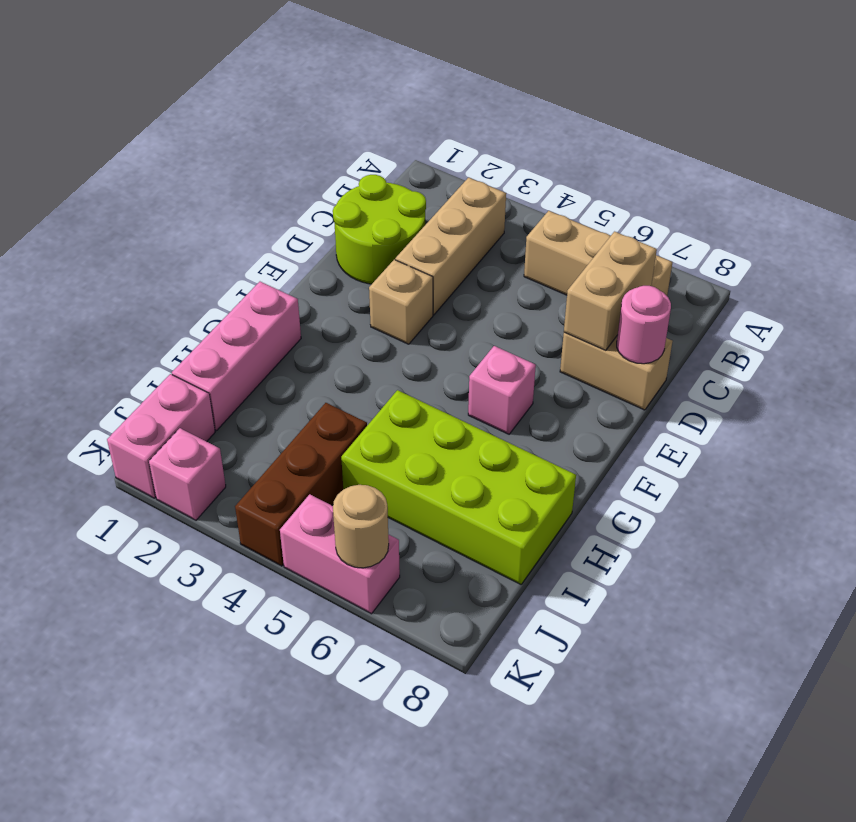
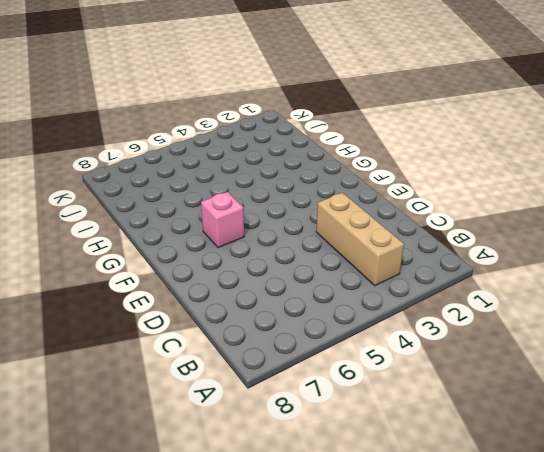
none -> tan brick B5:B7 level 1
none -> lime round brick C1:D2 level 1
none -> tan brick D7:D8 level 1

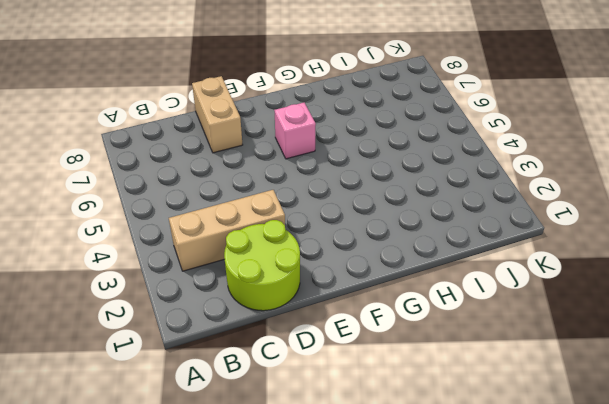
none -> tan brick B5:B7 level 1
none -> tan brick E3 level 1
none -> pink brick G1:I1 level 1

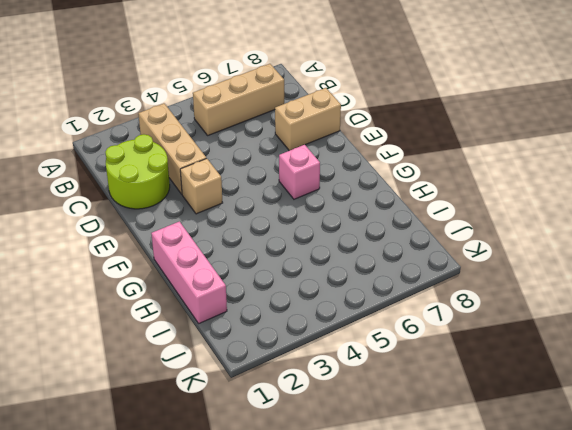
none -> lime brick H5:I8 level 1
none -> brown brick I4:K4 level 1
none -> pink brick J1:K1 level 1

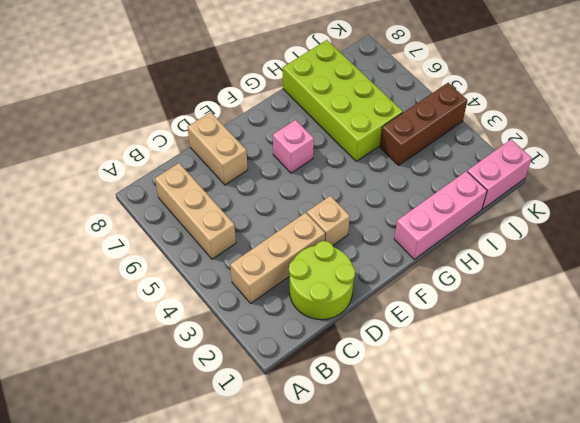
none -> pink brick K2 level 1
none -> pink brick K5:K6 level 1
none -> tan brick C7:D7 level 2

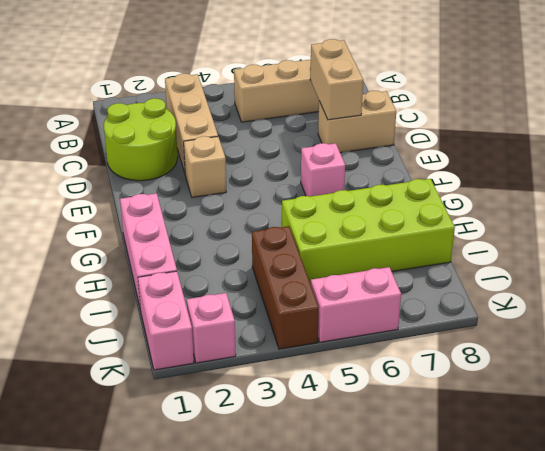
none -> pink round brick D8 level 2
none -> tan round brick K6 level 2

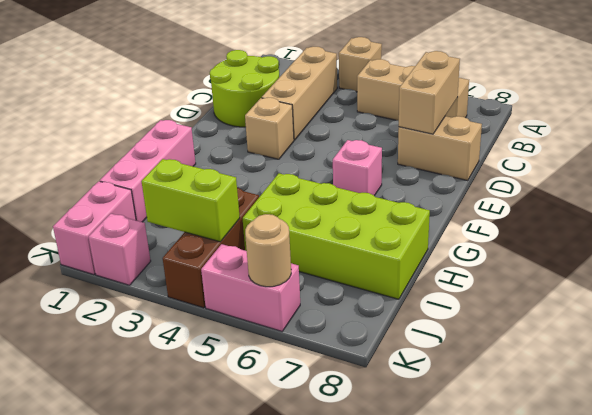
tan brick A4 level 1 -> none
lime brick J3:J4 level 2 -> none
none -> pink round brick D8 level 2

